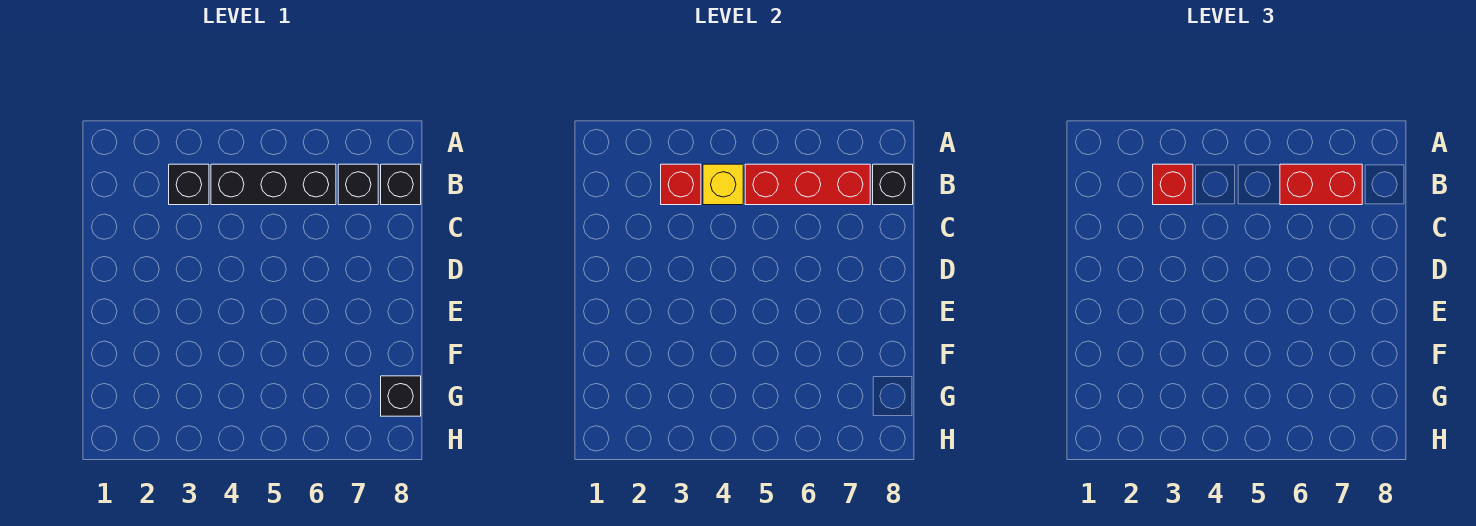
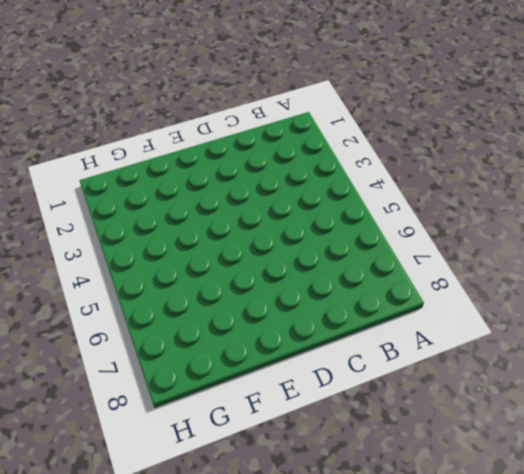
none -> black brick B3 level 1
none -> black brick B4:B6 level 1

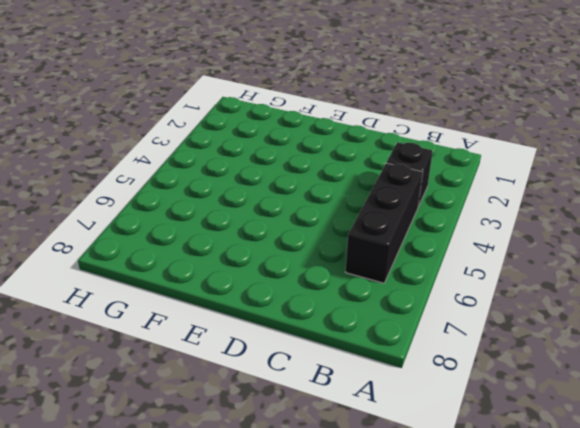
none -> black brick B7 level 1
none -> black brick B8 level 1

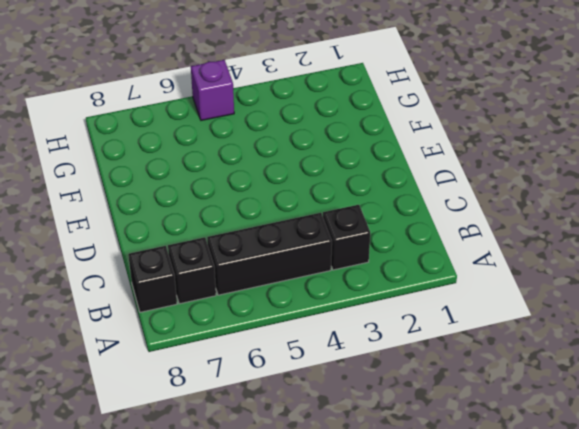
purple brick H5 level 1 -> none
none -> black brick G8 level 1
none -> red brick B3 level 2

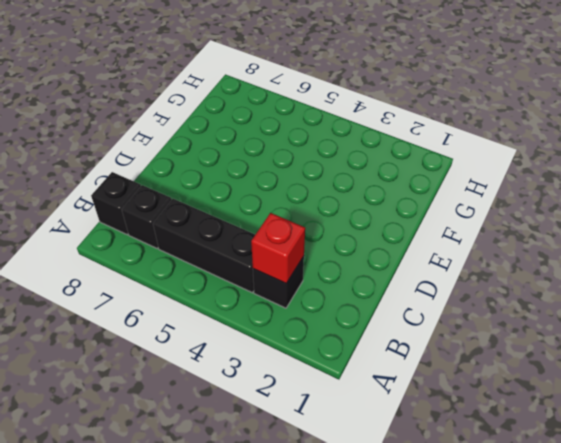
none -> black brick G8 level 1
none -> yellow brick B4 level 2

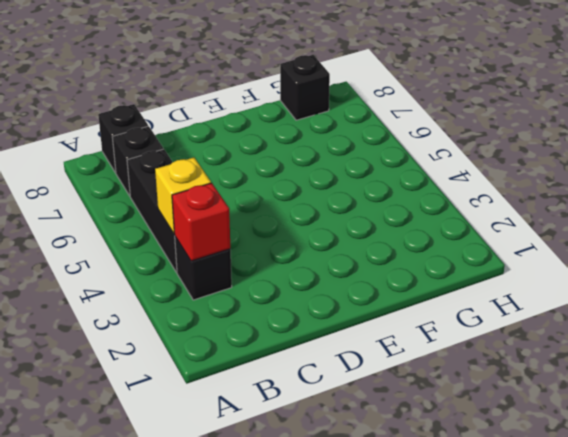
none -> red brick B5:B7 level 2
none -> black brick B8 level 2

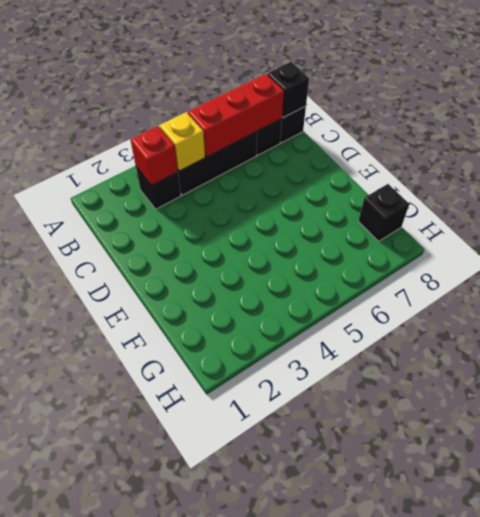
none -> red brick B3 level 3
none -> red brick B6:B7 level 3

